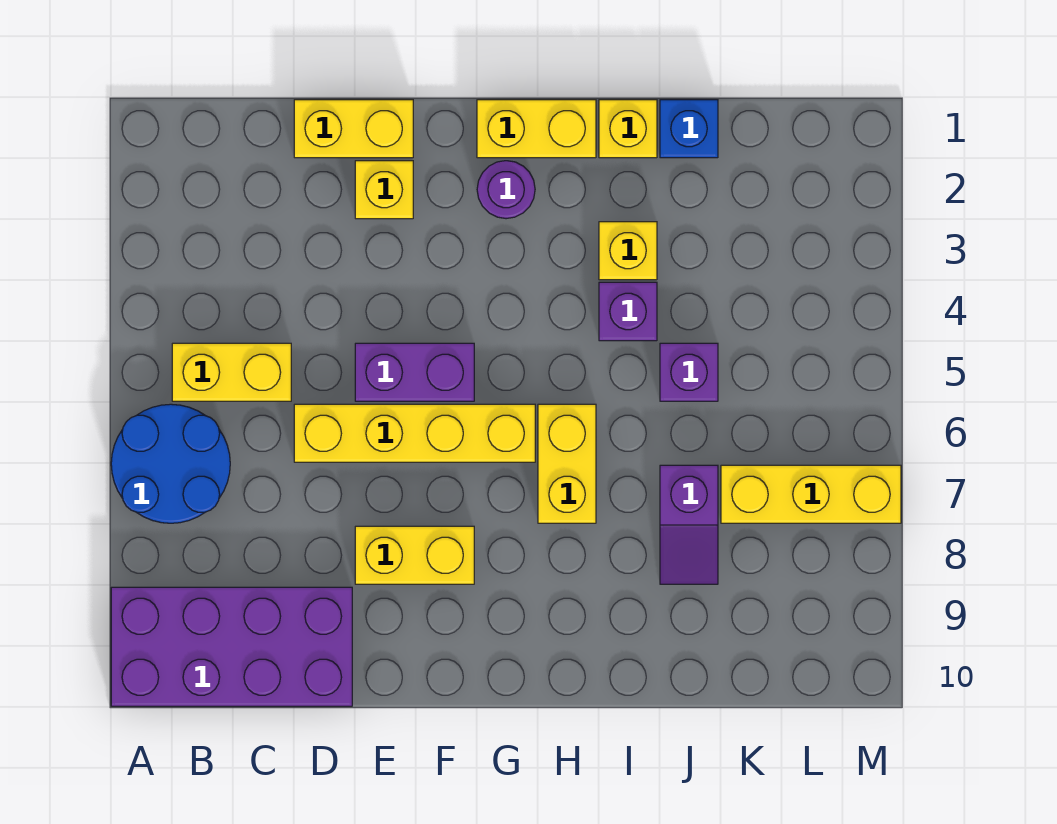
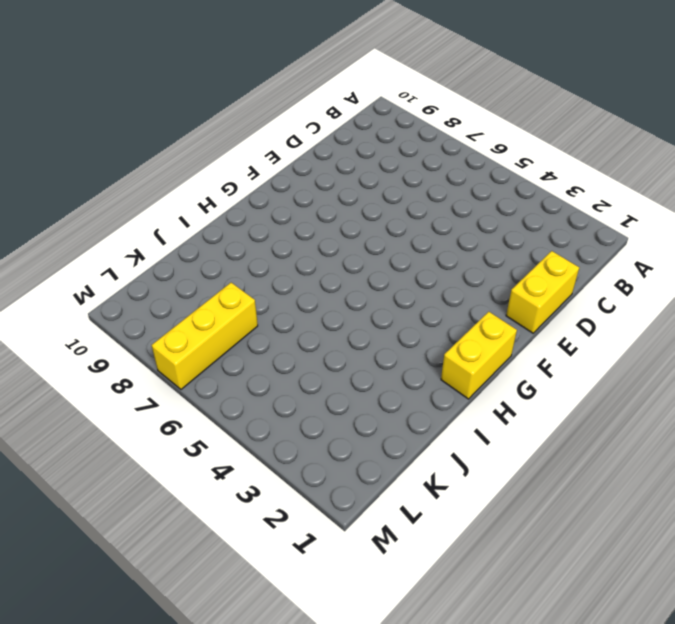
none -> blue round brick A6:B7 level 1
none -> purple brick A9:D10 level 1
none -> yellow brick B5:C5 level 1

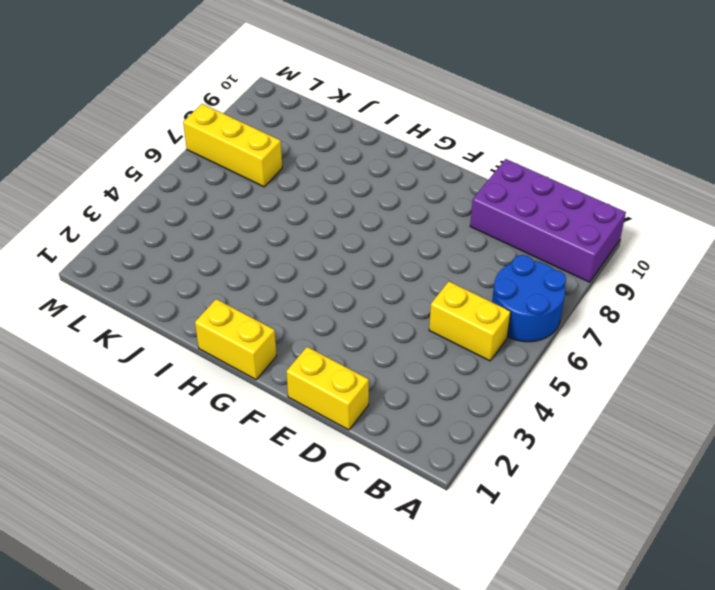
none -> yellow brick D6:G6 level 1
none -> yellow brick E2 level 1
none -> purple brick E5:F5 level 1

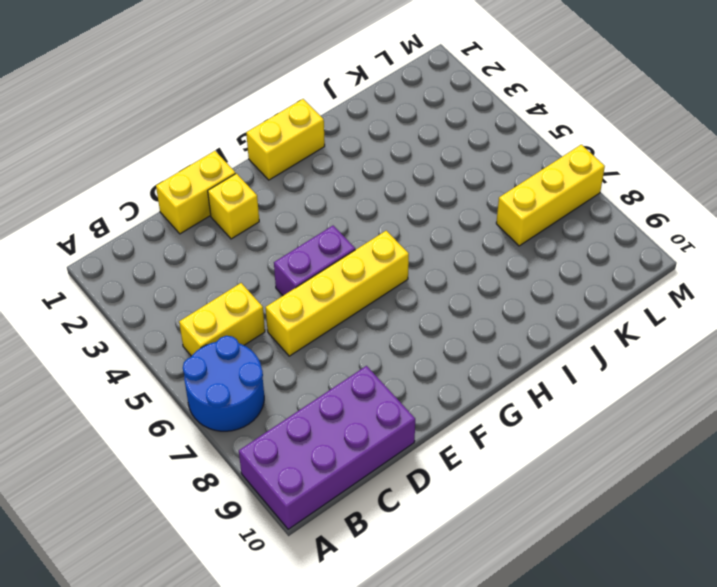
none -> yellow brick E8:F8 level 1
none -> purple round brick G2 level 1
none -> yellow brick H6:H7 level 1

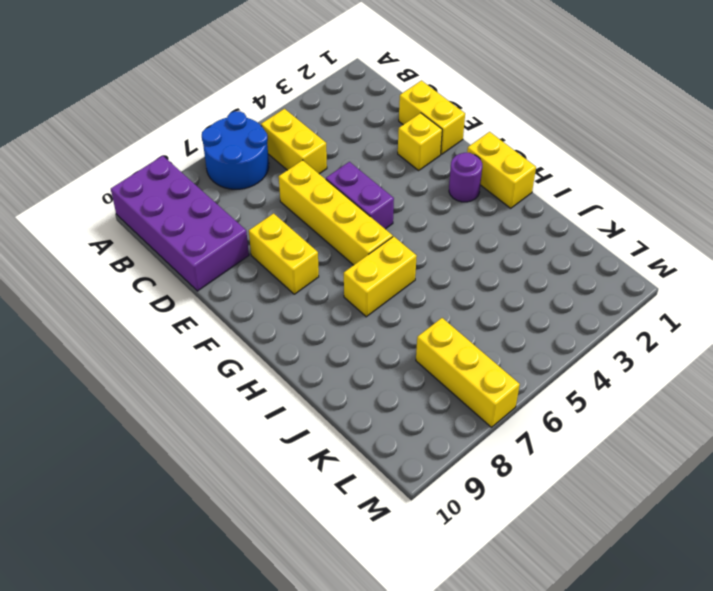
none -> yellow brick I1 level 1
none -> yellow brick I3 level 1
none -> purple brick I4 level 1

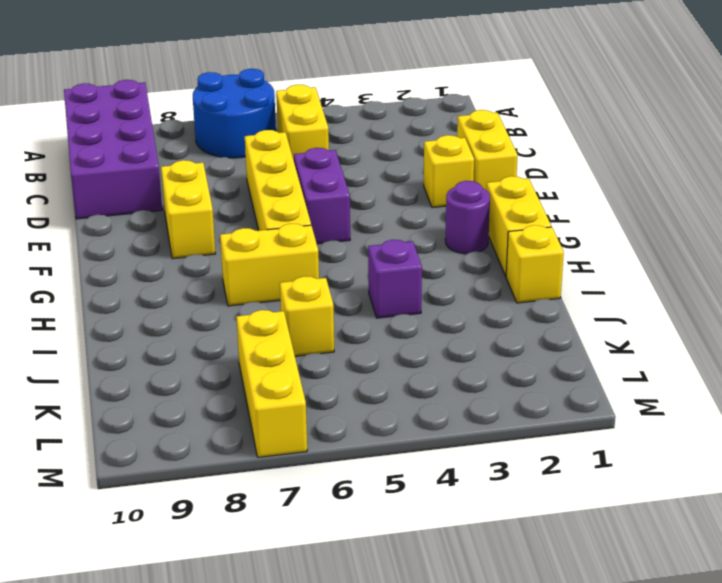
yellow brick J6 level 1 -> yellow brick I3 level 1
none -> blue brick J1 level 1
none -> purple brick J5 level 1
none -> purple slope J7:J8 level 1 top 7

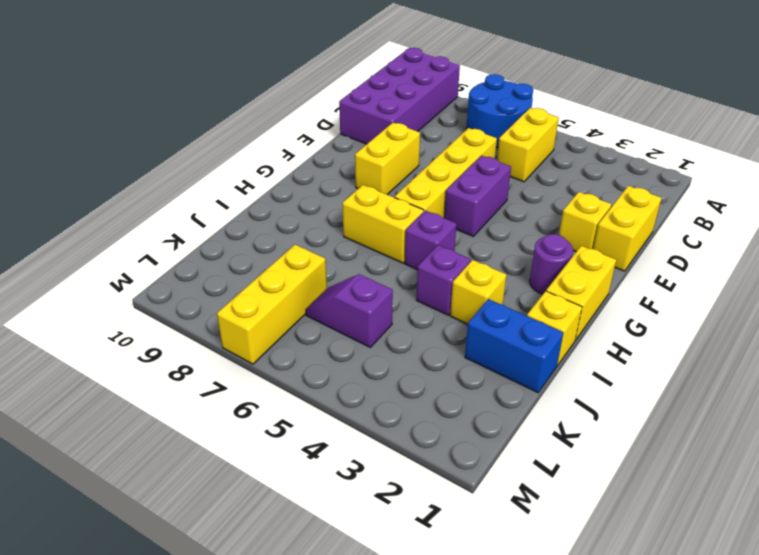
purple brick H5 level 1 -> purple brick J5 level 1
blue brick J1:J2 level 1 -> blue brick J1 level 1
purple slope K5:K6 level 1 top 5 -> purple slope J7:J8 level 1 top 7

